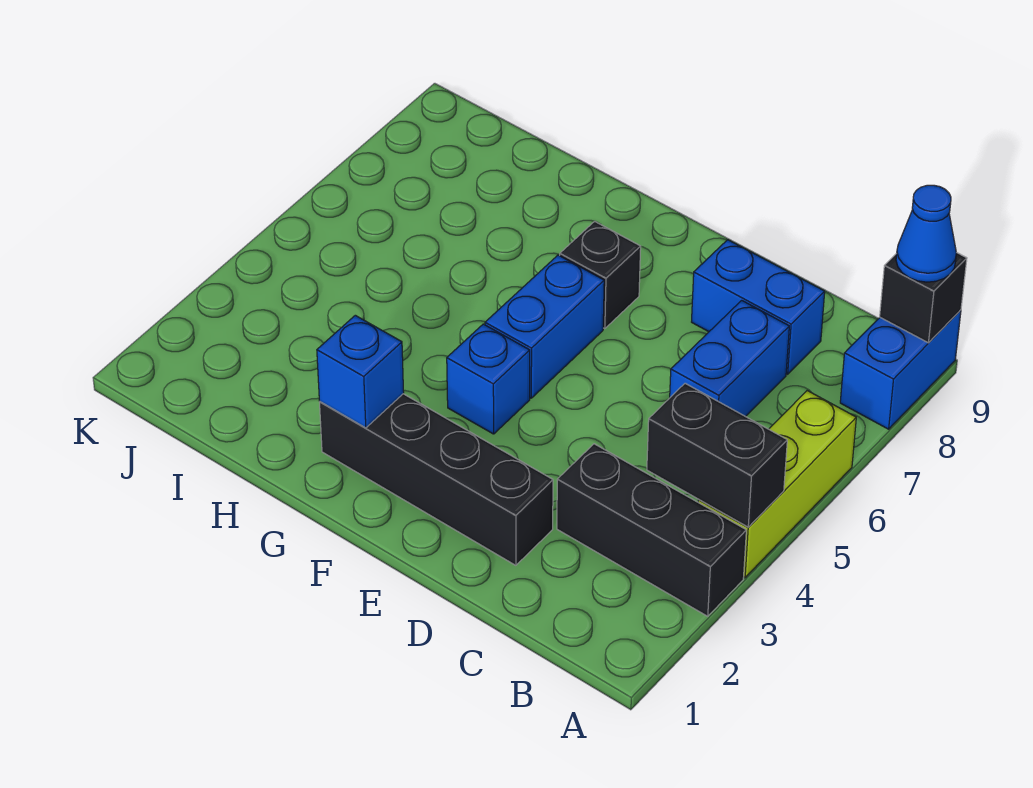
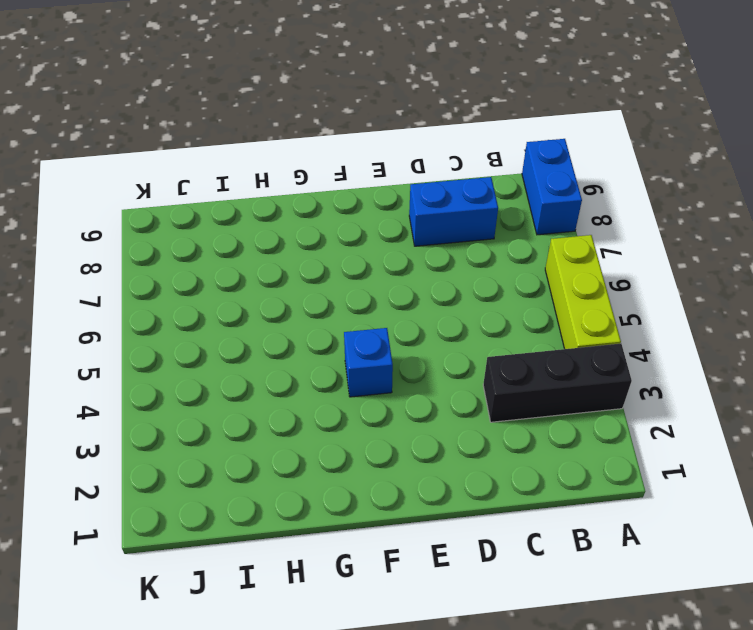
none -> blue brick C6:C7 level 1
none -> black brick D2:G2 level 1
none -> blue brick F5:F6 level 1

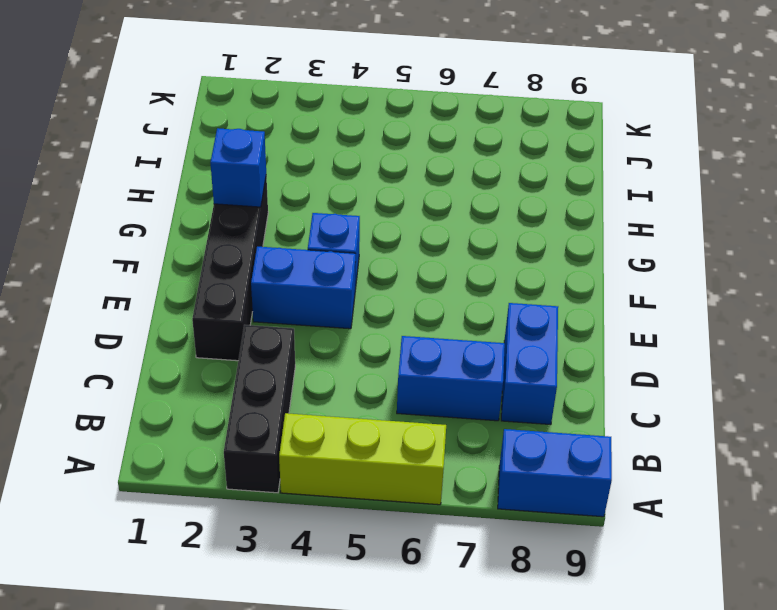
blue brick E3:E4 level 1 -> blue brick F5:F6 level 1
none -> black brick F7 level 1
none -> black brick A4:B4 level 2
none -> black brick A9 level 2

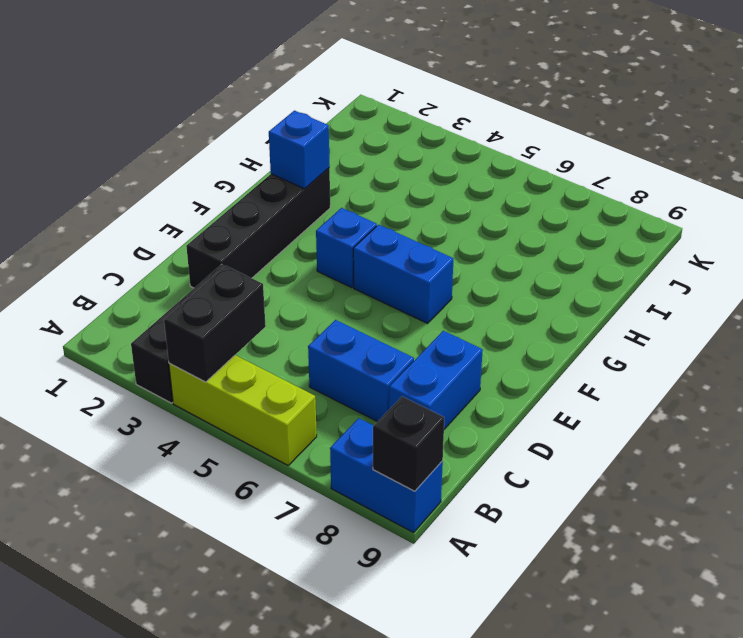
none -> black brick F7 level 1
none -> blue cone A9 level 3

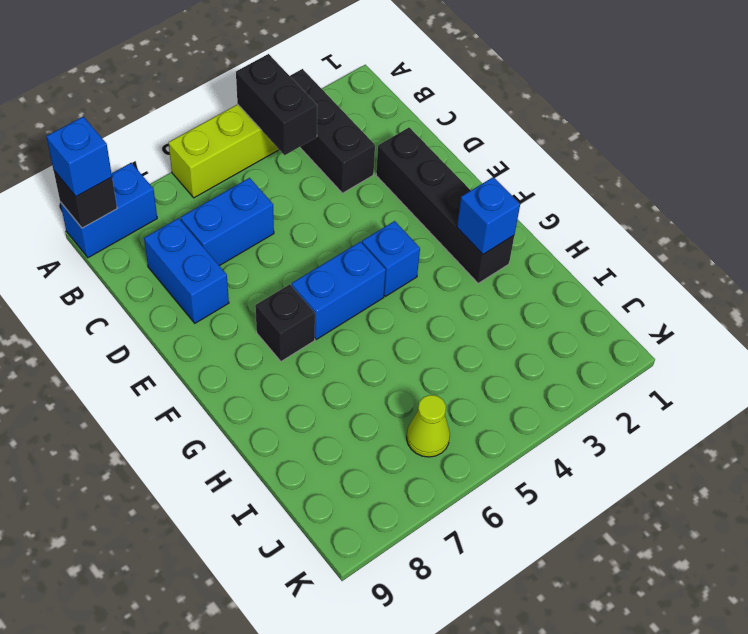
blue brick A9 level 3 -> blue cone A9 level 3
lime cone J6 level 1 -> none

